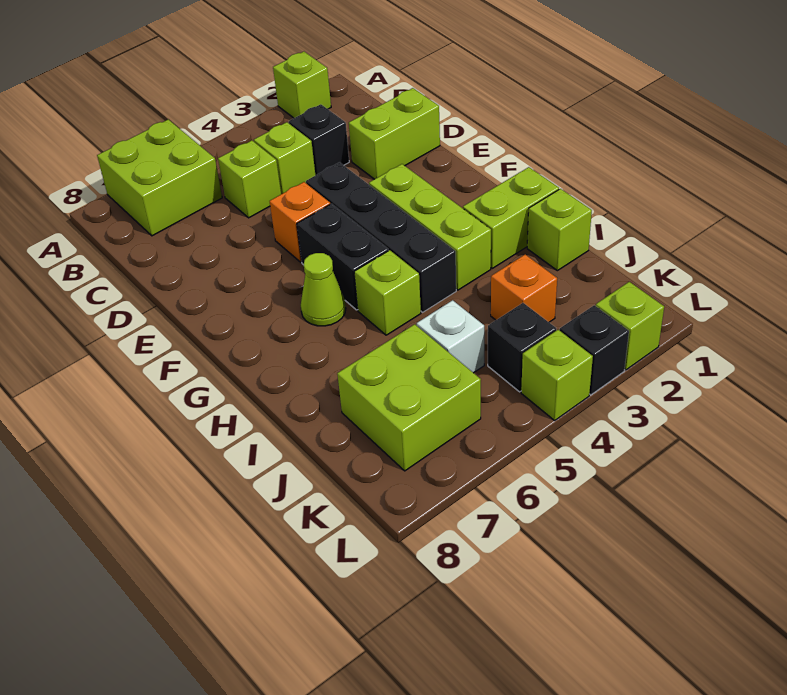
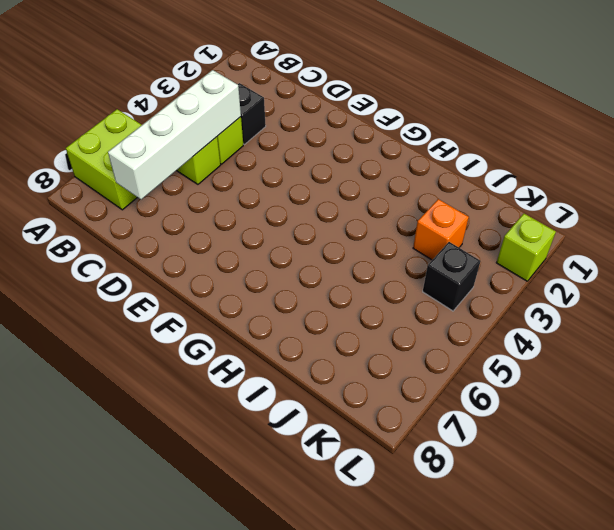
white brick C4:C7 level 2 -> none
none -> lime brick A2 level 1
none -> lime brick D1:D2 level 1
none -> black brick E4:H4 level 1

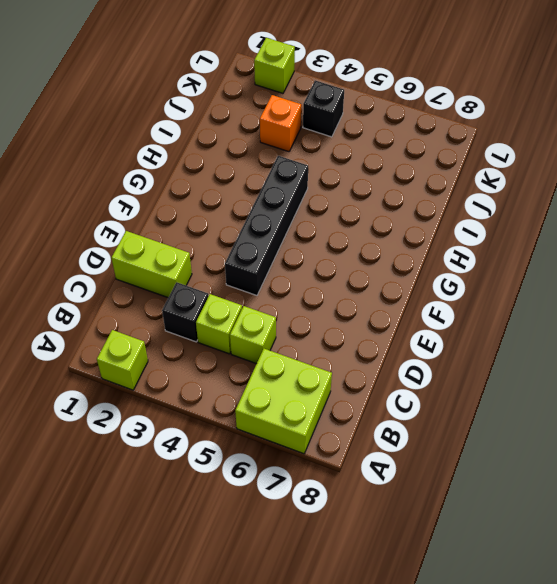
none -> orange brick E5 level 1
none -> lime brick F3:H3 level 1
none -> black brick F5:G5 level 1

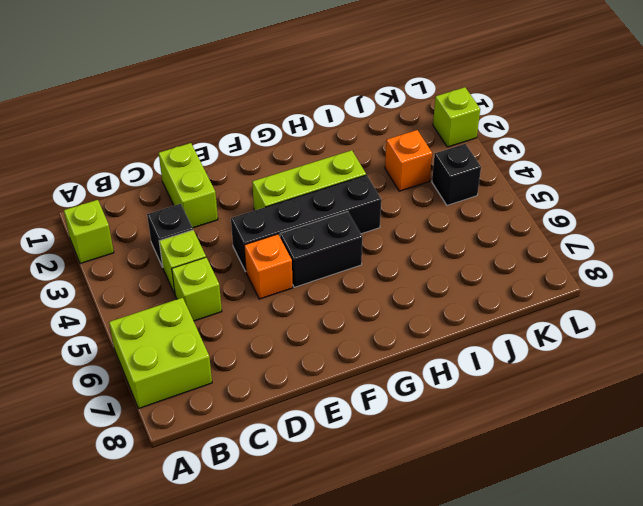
none -> lime cone G6 level 1
none -> lime brick H1:H2 level 1
none -> lime brick H5 level 1

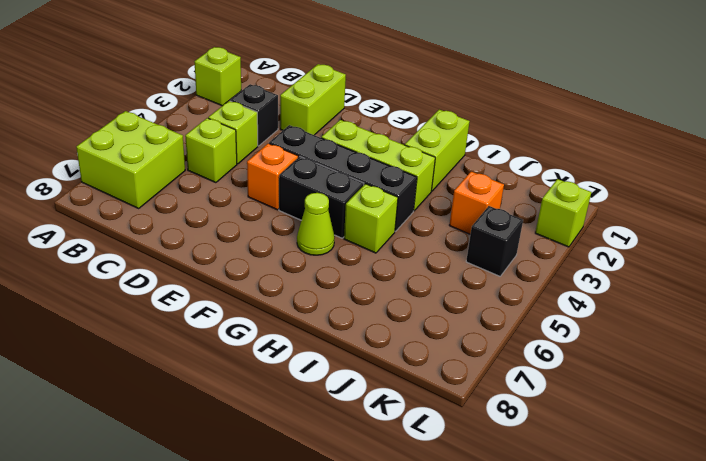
none -> lime brick I1 level 1
none -> white brick J5 level 1
none -> lime brick J6:K7 level 1

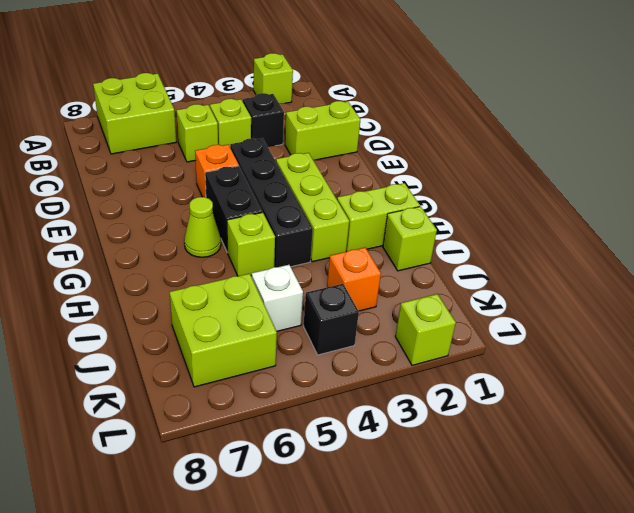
none -> black brick L3 level 1
none -> lime brick L4 level 1

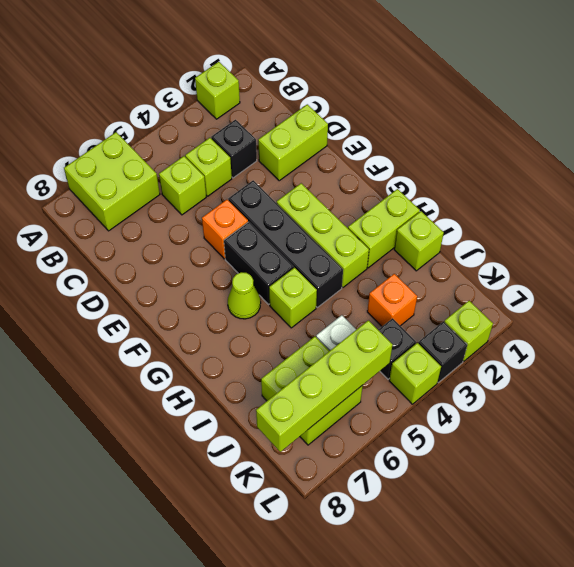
lime brick K5:K8 level 2 -> none

